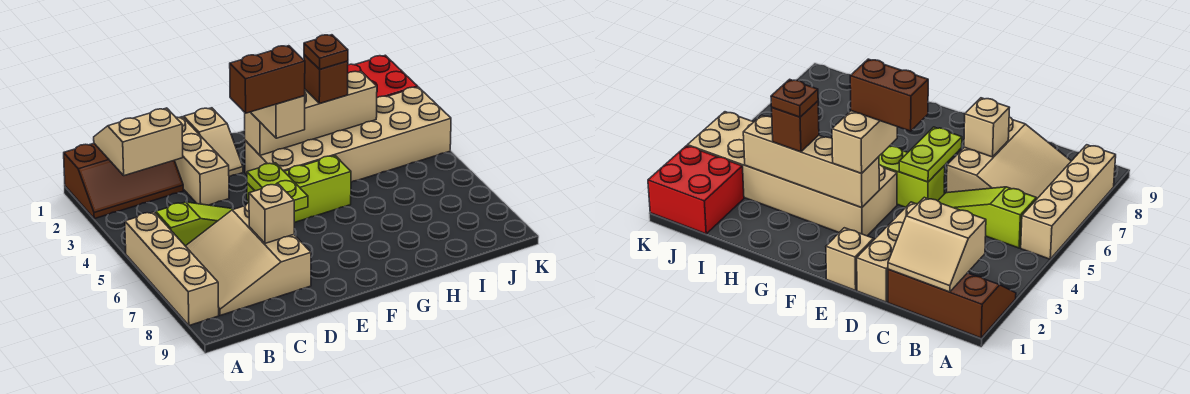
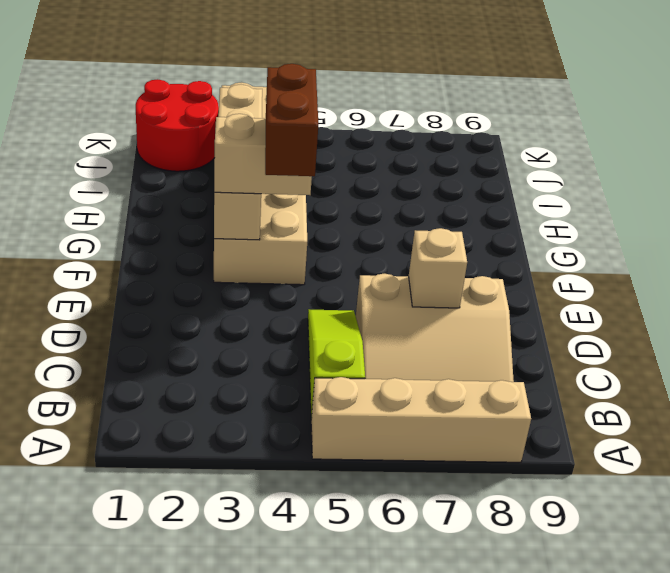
red round brick J1:K2 level 1 -> red brick J1:K2 level 1
none -> brown slope A1:C2 level 1 top 1
none -> tan brick D1:D3 level 1
none -> tan slope E1:E2 level 1 top 1

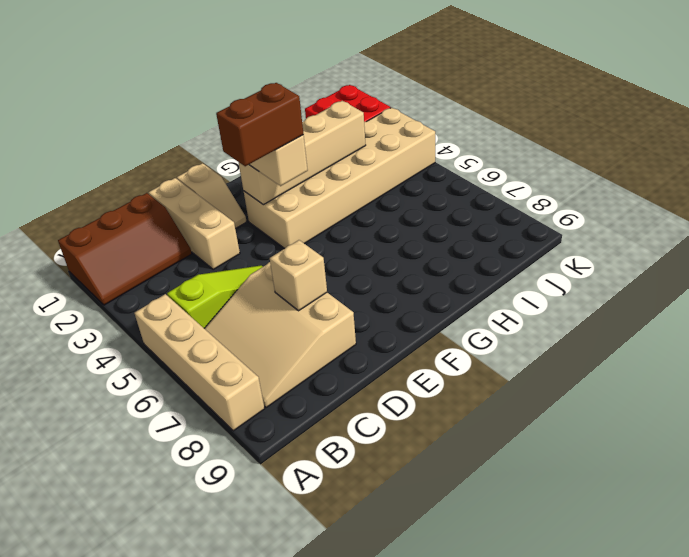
none -> lime brick E5:G5 level 1
none -> tan slope B1:C2 level 2 top 2
none -> lime plate E5:E6 level 2

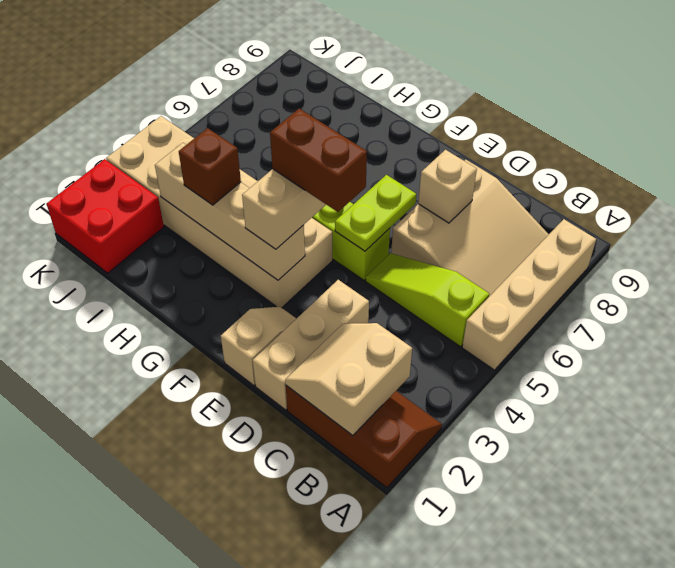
tan slope B1:C2 level 2 top B -> tan slope B1:C2 level 2 top 2
none -> brown plate H3 level 4

